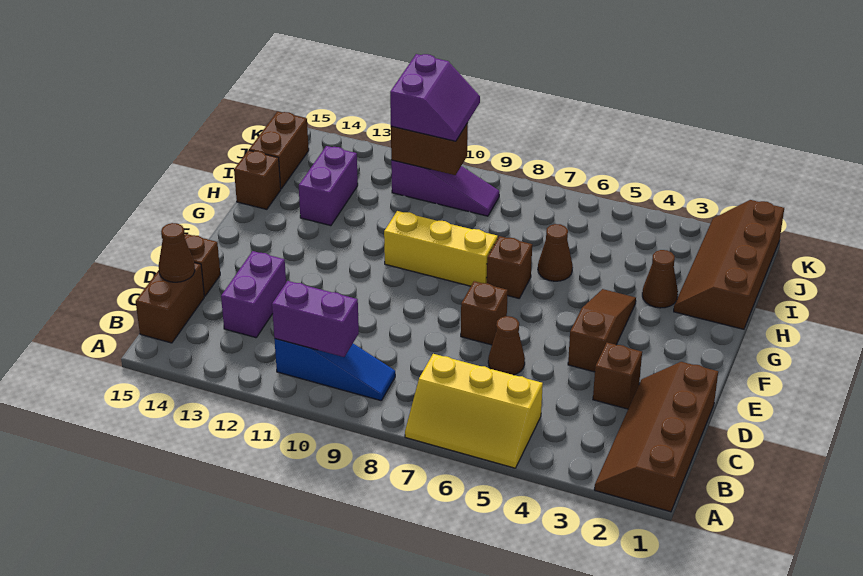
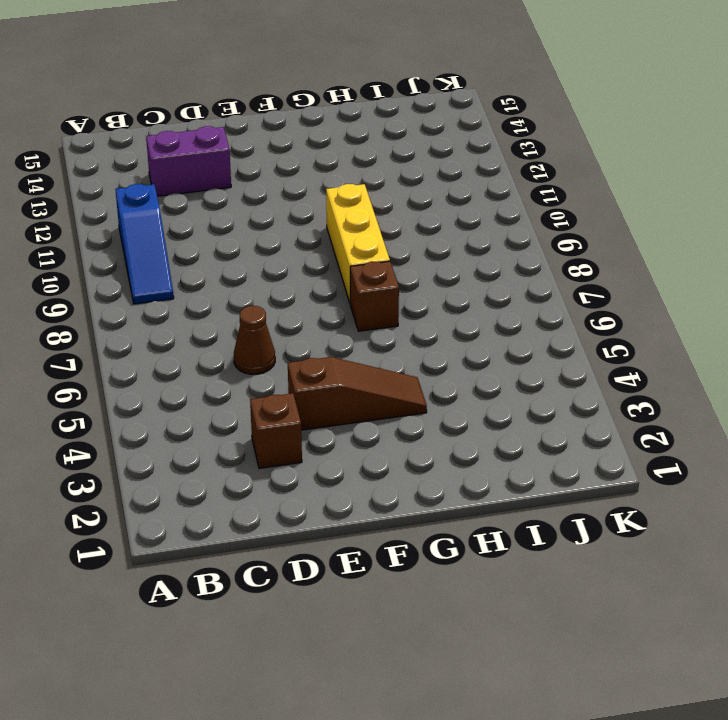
none -> brown slope A1:D2 level 1 top 1
none -> yellow slope A5:B7 level 1 top B
none -> brown brick B15:C15 level 1

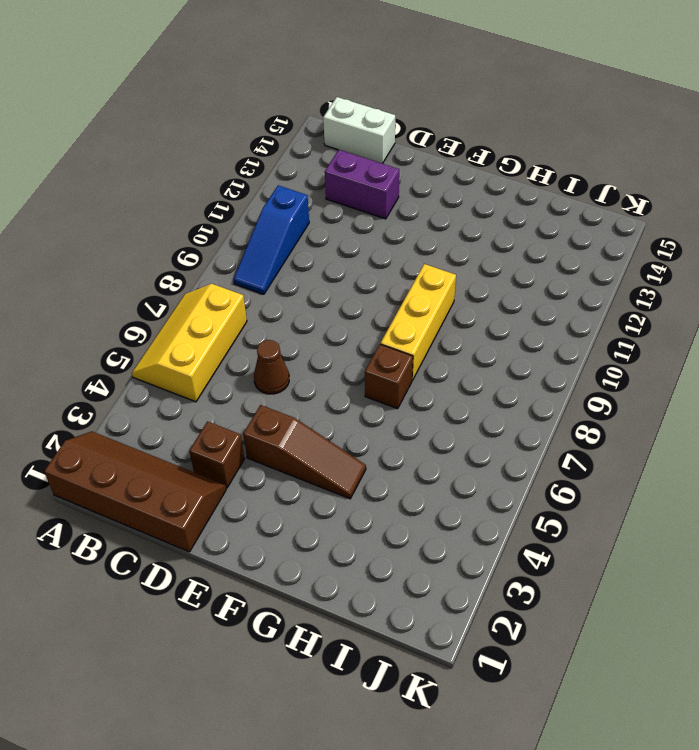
white brick B15:C15 level 1 -> brown brick B15:C15 level 1
none -> brown brick D15 level 1
none -> brown brick E7 level 1
none -> brown slope H1:K2 level 1 top 1

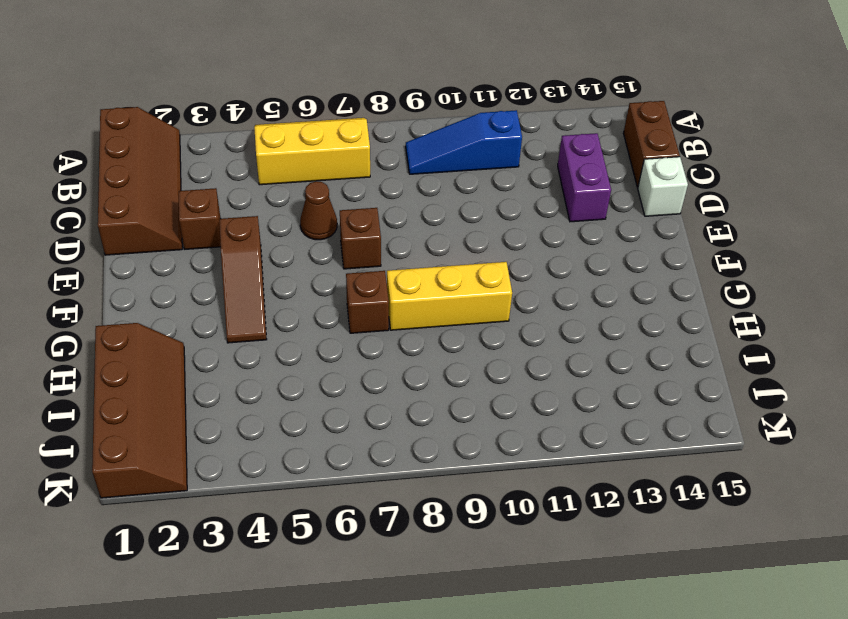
white brick D15 level 1 -> brown brick D15 level 1
none -> brown cone H3 level 1
none -> brown cone H6 level 1
none -> purple brick H13:I13 level 1

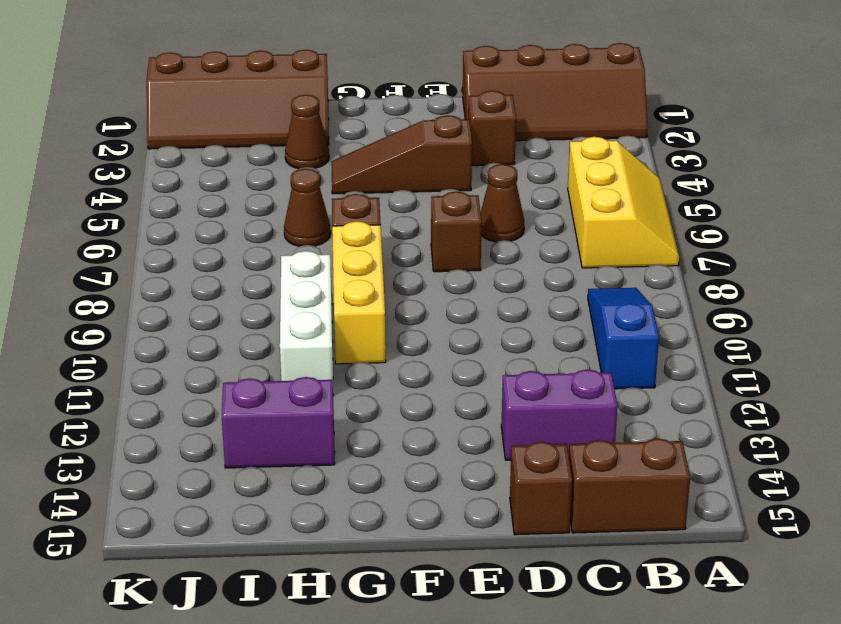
white brick H9:H11 level 1 -> none
none -> brown brick H15 level 1
none -> brown brick I15:J15 level 1
none -> purple slope J9:J11 level 1 top 11

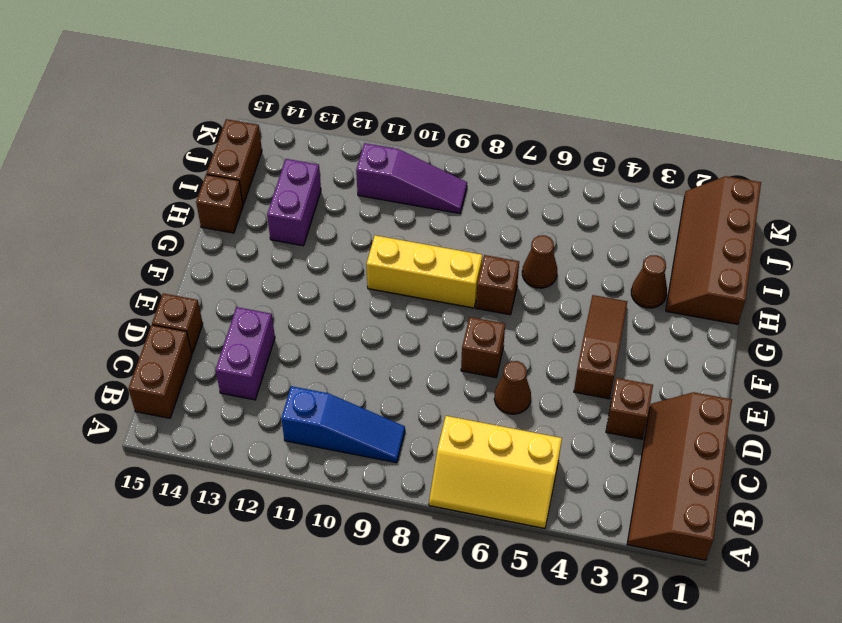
none -> purple brick B10:B11 level 2
none -> brown cone C15 level 2
none -> brown brick J10:J11 level 2

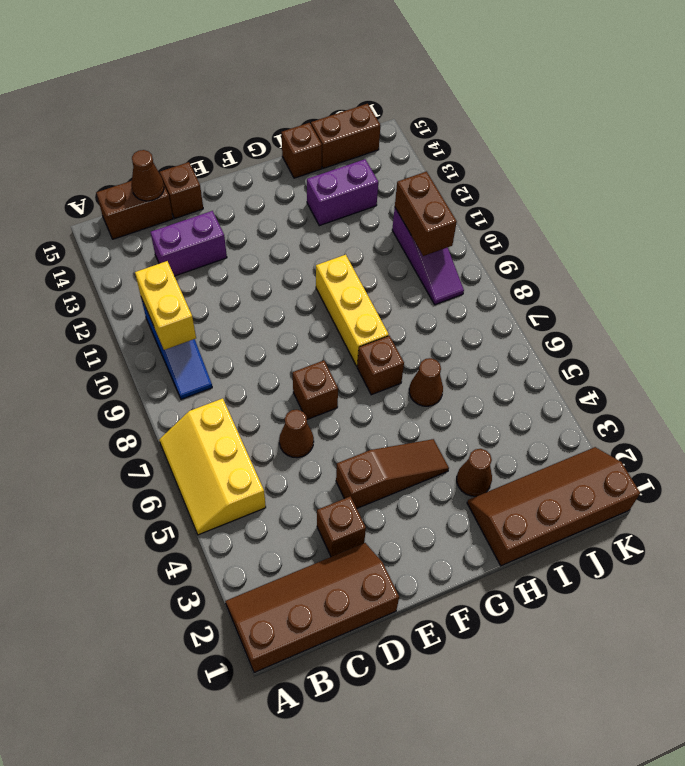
yellow brick B10:B11 level 2 -> purple brick B10:B11 level 2
none -> purple slope J10:K11 level 3 top 11

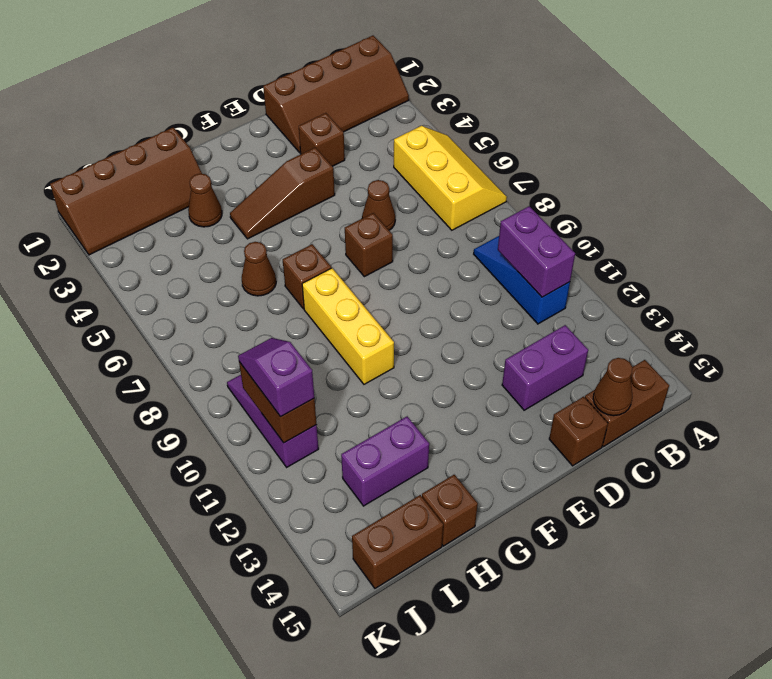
purple slope J10:J11 level 3 top 11 -> purple slope J10:K11 level 3 top 11

